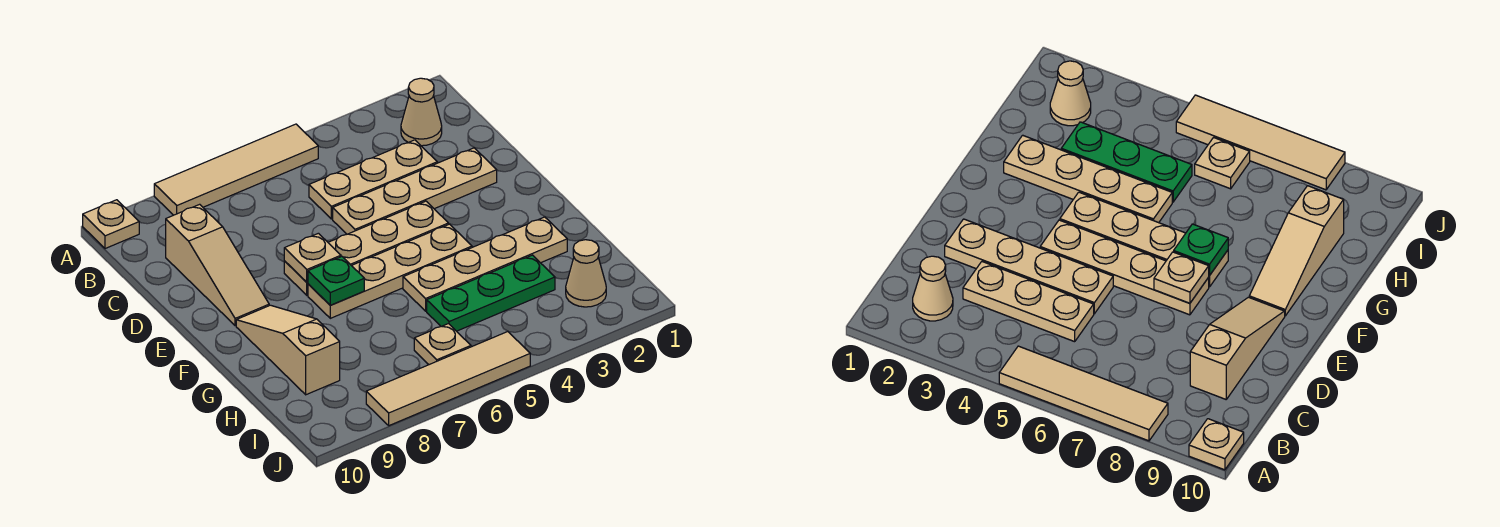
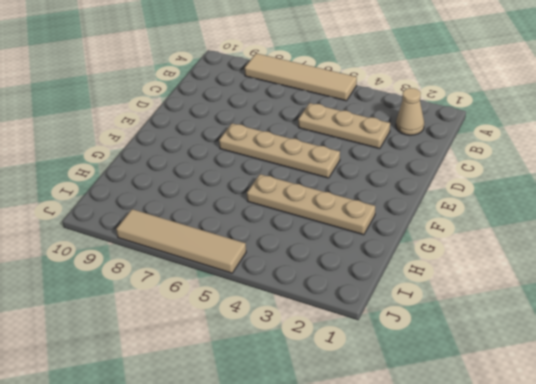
none -> tan plate A10 level 1
none -> tan slope C9:E9 level 1 top C
none -> tan plate D2:D5 level 1

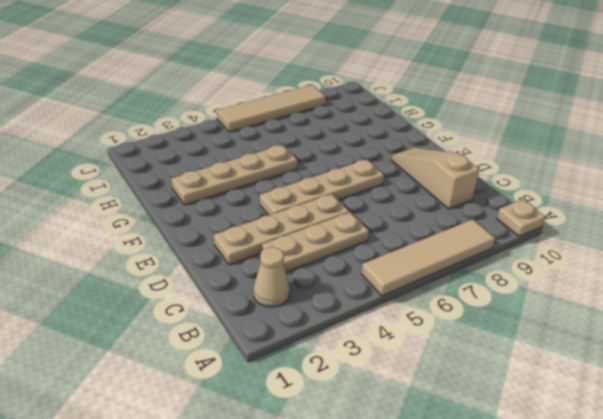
none -> tan plate F4:F7 level 1
none -> tan slope F9:H9 level 1 top H
none -> green plate H3:H5 level 1

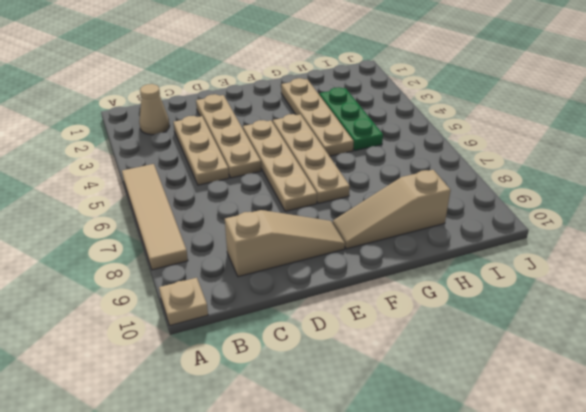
none -> tan cone I2 level 1
none -> tan plate I6 level 1
none -> tan tile J5:J8 level 1

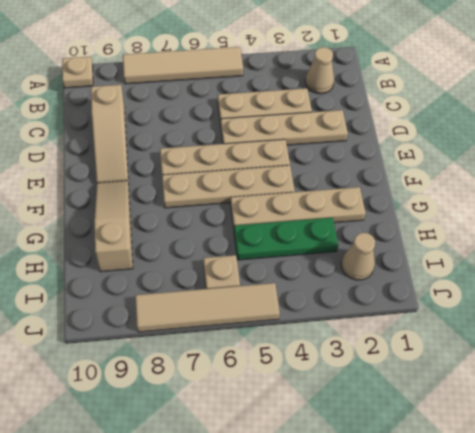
none -> tan plate E7 level 2
none -> green plate F7 level 2

